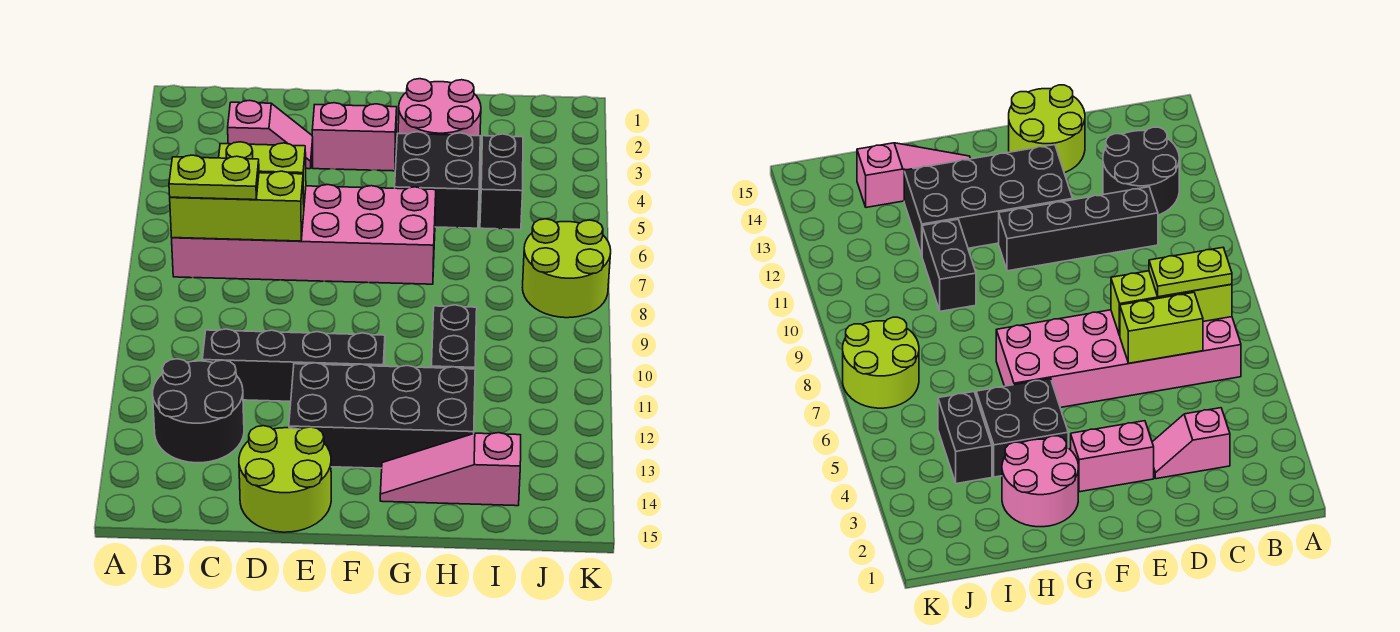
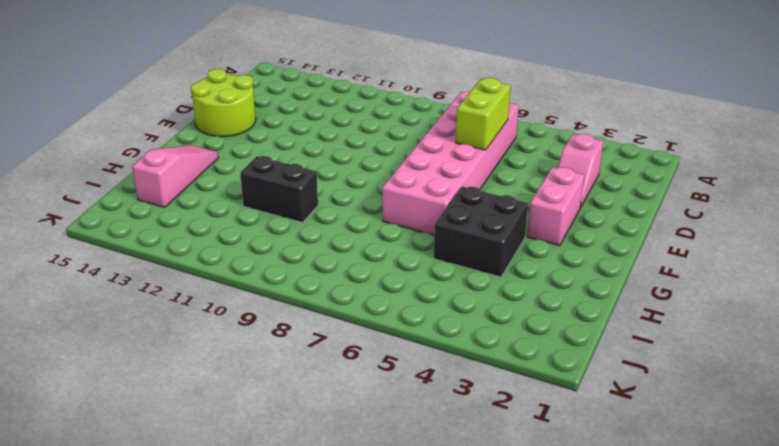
none -> black round brick B12:C13 level 1
none -> black brick C11:F11 level 1
none -> black brick E12:H13 level 1

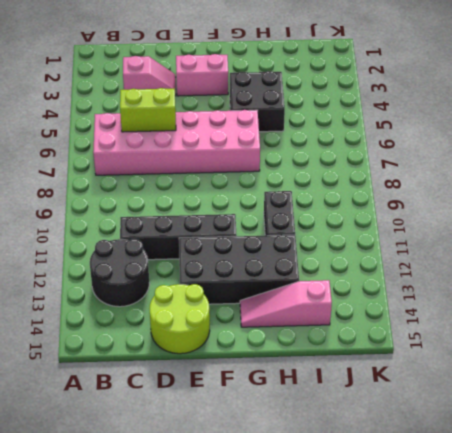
none -> pink round brick G2:H3 level 1
none -> black brick I4:I5 level 1
none -> lime round brick J7:K8 level 1

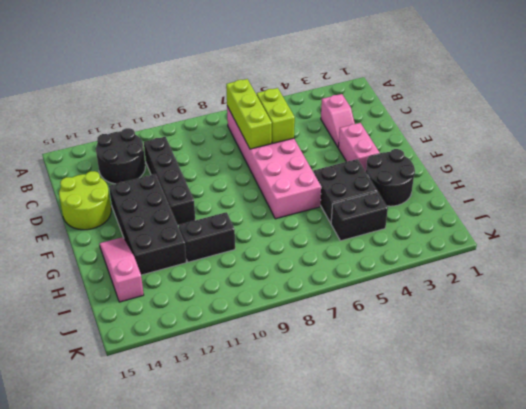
black round brick G2:H3 level 1 -> pink round brick G2:H3 level 1
none -> lime round brick J7:K8 level 1
none -> lime plate B7:C7 level 3

